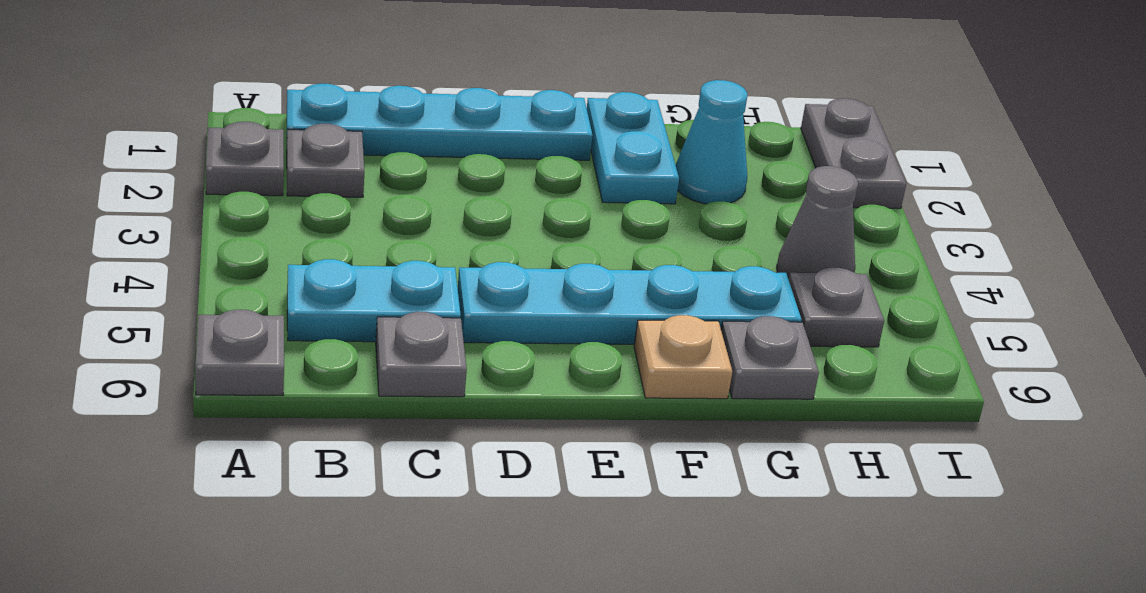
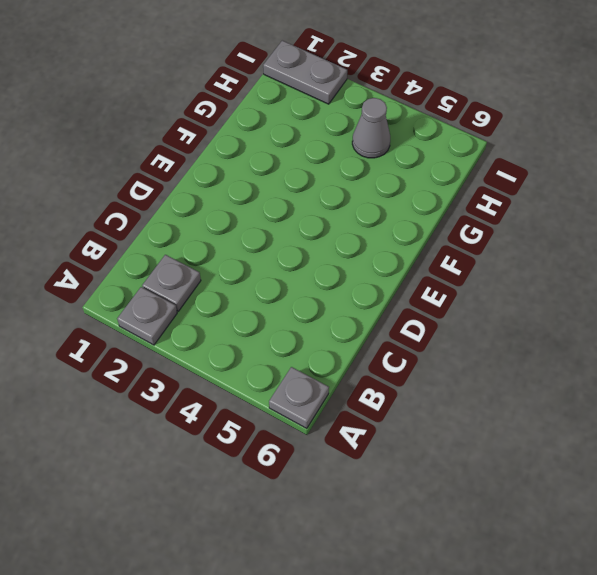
none -> cyan plate B1:E1 level 1
none -> cyan plate B5:C5 level 1
none -> grey plate C6 level 1

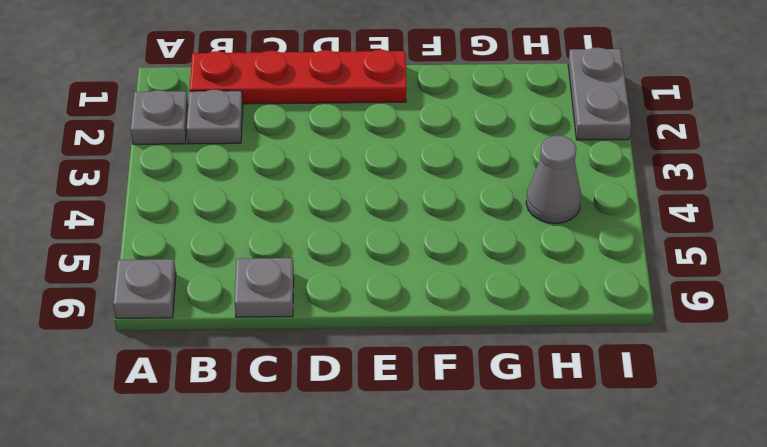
red plate B1:E1 level 1 -> cyan plate B1:E1 level 1
none -> cyan plate B5:C5 level 1
none -> cyan plate D5:G5 level 1
none -> cyan plate F1:F2 level 1

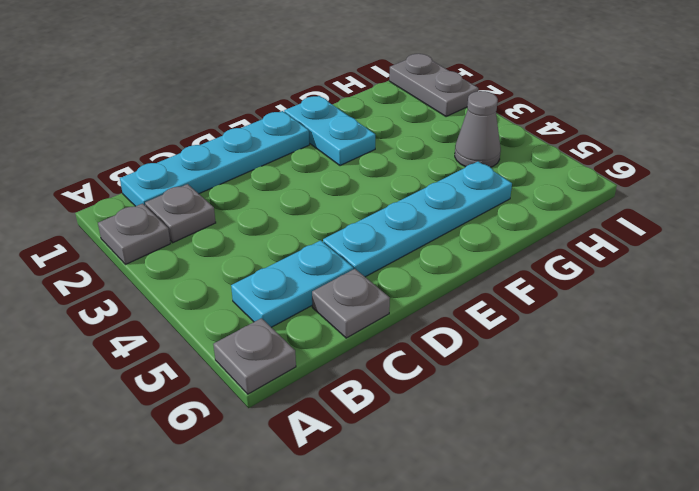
none -> tan plate F6 level 1
none -> cyan cone G2 level 1
none -> grey plate G6 level 1

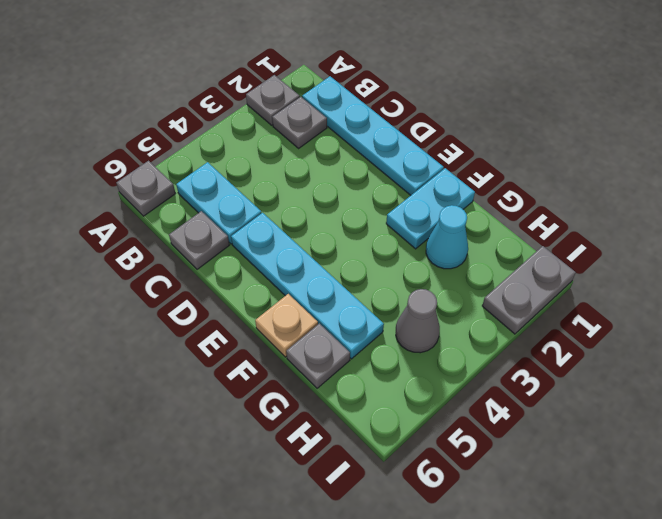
none -> grey plate H5 level 1

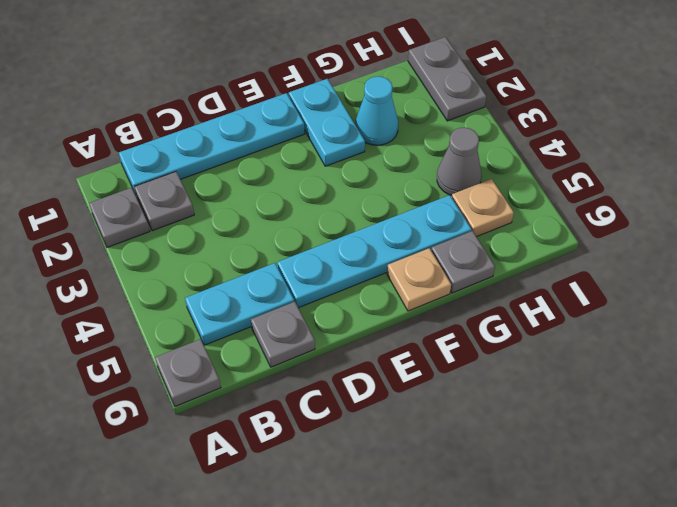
tan plate H5 level 1 -> grey plate H5 level 1

